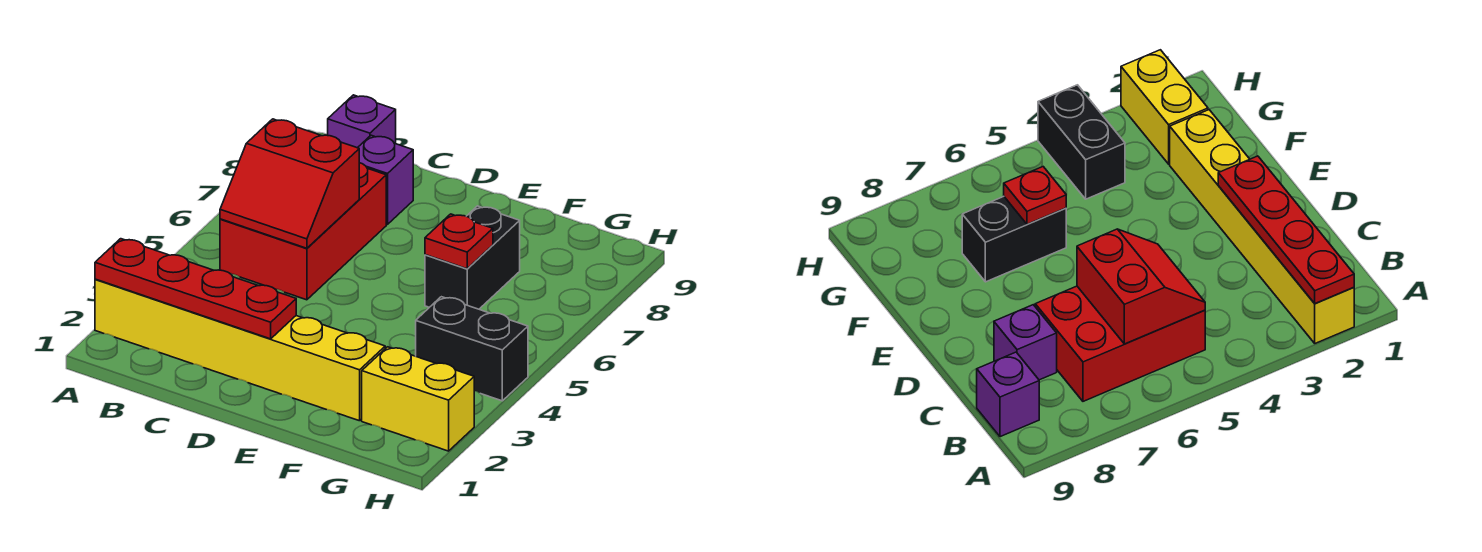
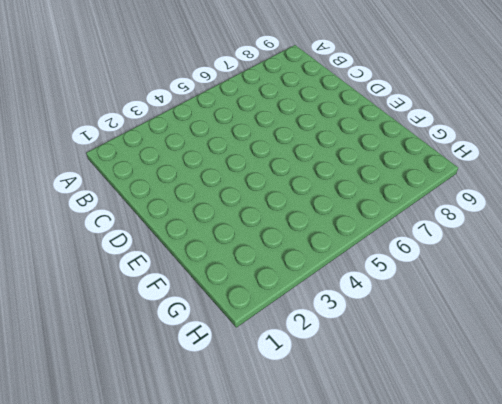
none -> yellow brick A2:F2 level 1
none -> red brick B5:C7 level 1

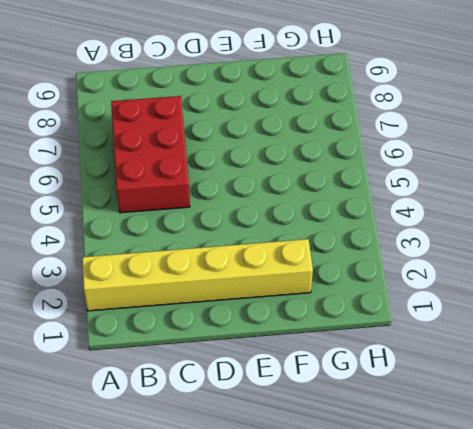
none -> purple brick B9 level 1
none -> purple brick C8 level 1

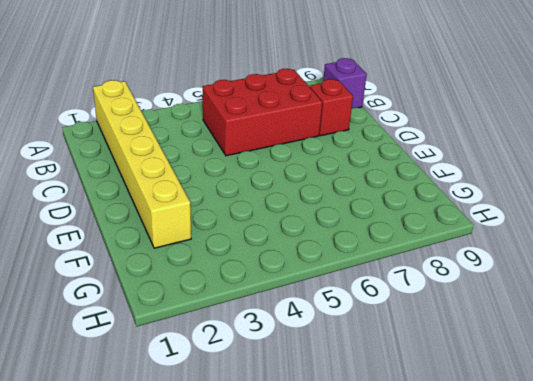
red brick C8 level 1 -> purple brick C8 level 1
none -> black brick F6:F7 level 1
none -> yellow brick G2:H2 level 1

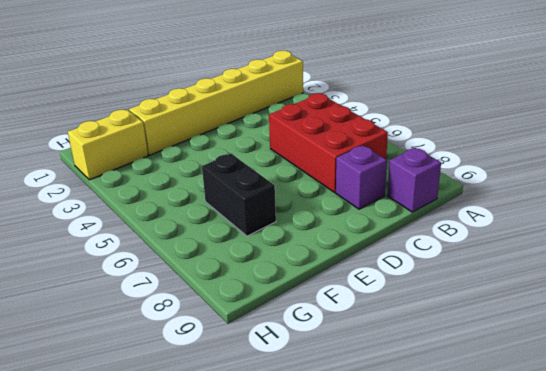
none -> black brick G4:H4 level 1
none -> red plate A2:D2 level 2

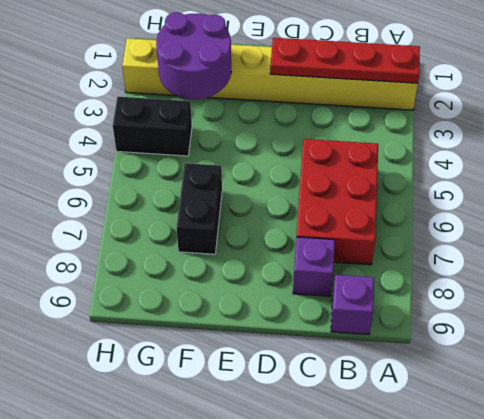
purple round brick F2:G3 level 2 -> none
none -> red slope B5:C6 level 2 top 6
none -> red plate F6 level 2

